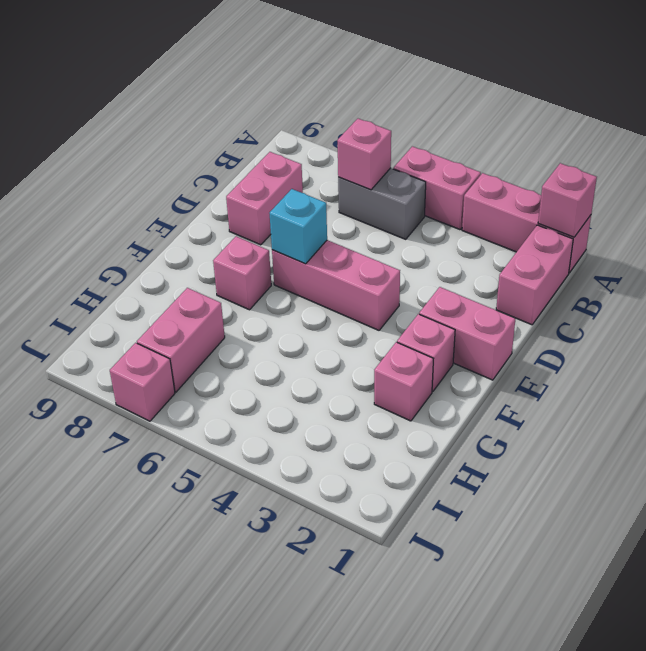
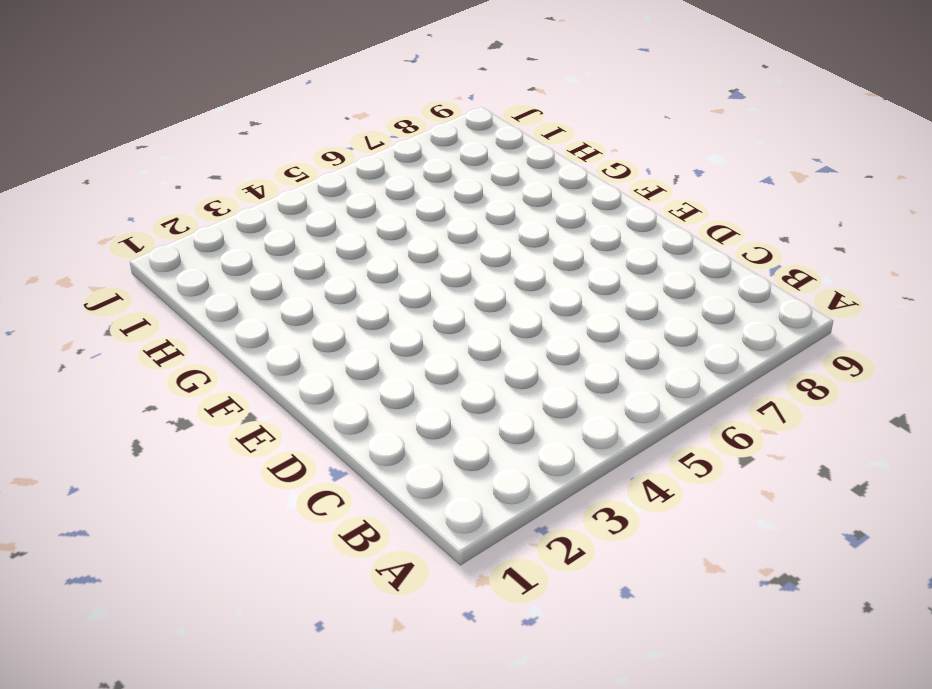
none -> pink brick A1:A3 level 1
none -> pink brick A4:A5 level 1
none -> pink brick B1:C1 level 1

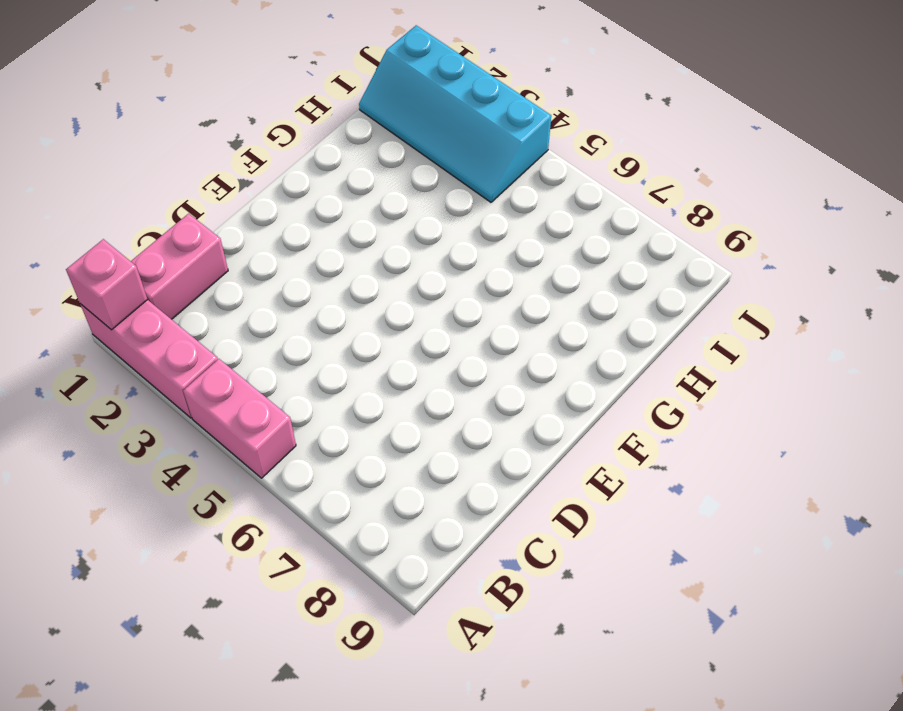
cyan slope I1:J4 level 1 top J -> none
none -> grey brick B5:B6 level 1
none -> pink brick C8:D8 level 1
none -> pink brick E1:E2 level 1

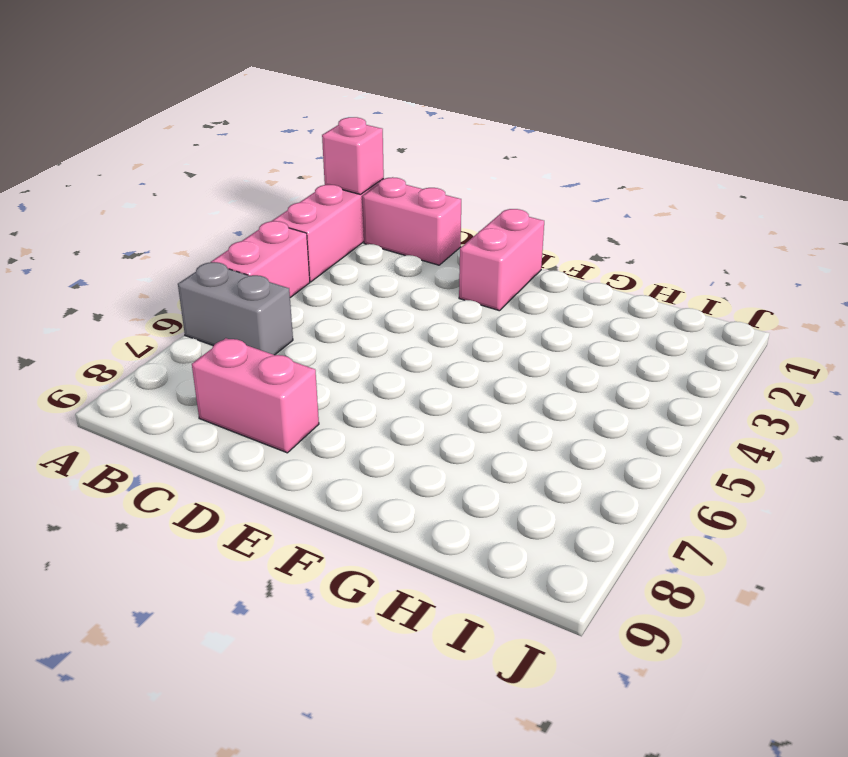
grey brick A6:B6 level 1 -> grey brick B5:B6 level 1
none -> pink brick E4:E6 level 1
none -> pink brick F2 level 1
none -> pink brick F7 level 1

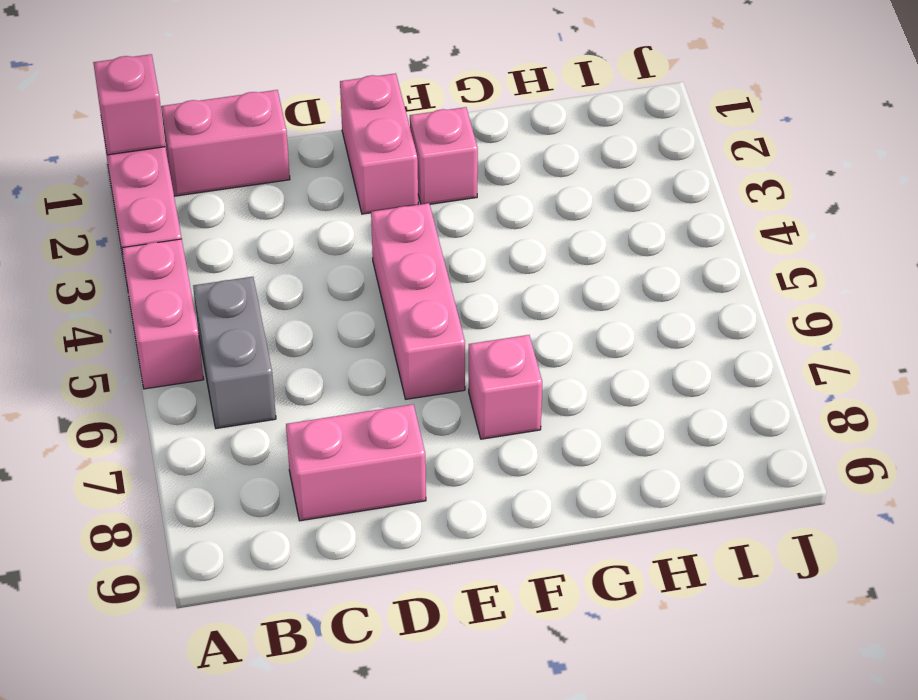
none -> pink brick G2 level 1
none -> pink brick H7:I7 level 1
none -> pink brick J7 level 1

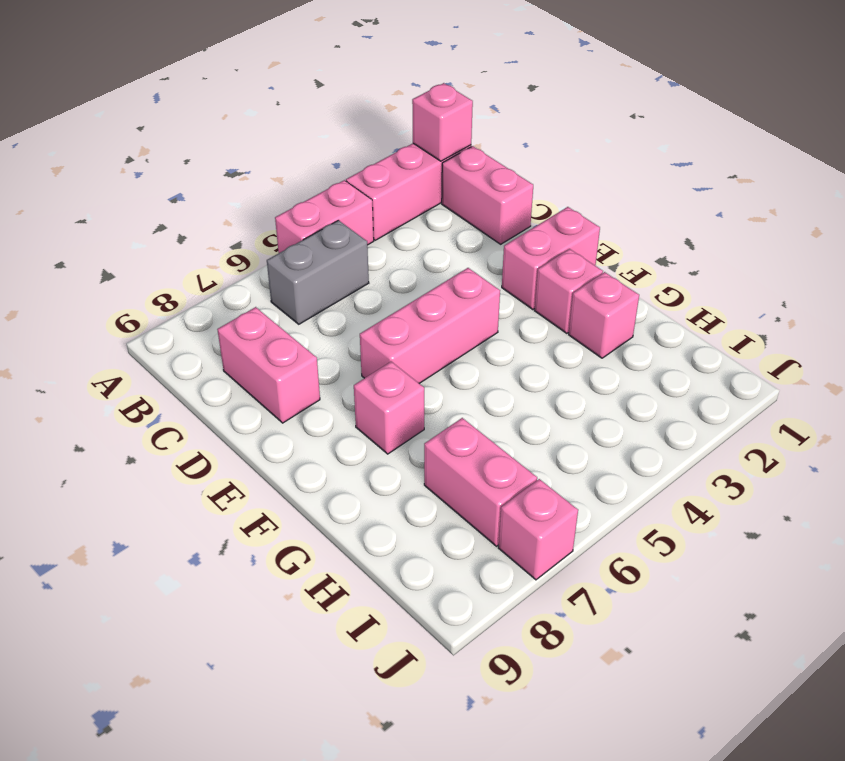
none -> pink brick B6 level 2
none -> cyan brick E6 level 2

